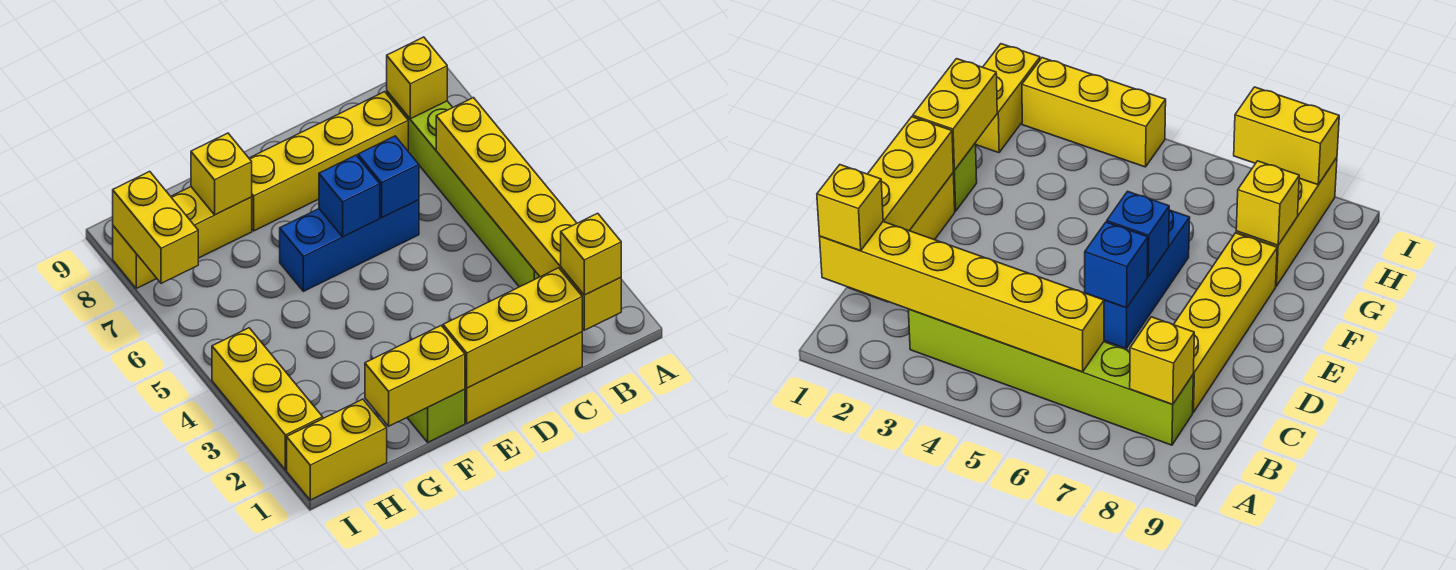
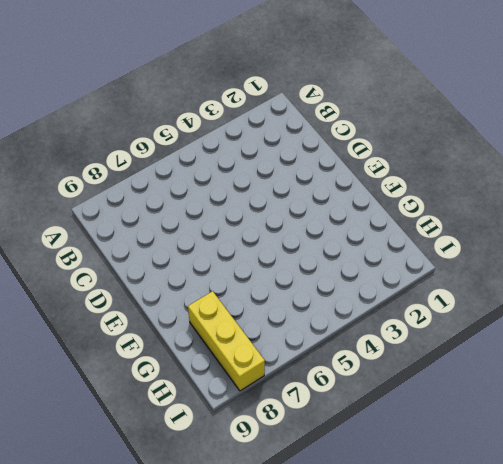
none -> lime brick B3:B8 level 1
none -> yellow brick C1:E1 level 1
none -> yellow brick C8:F8 level 1

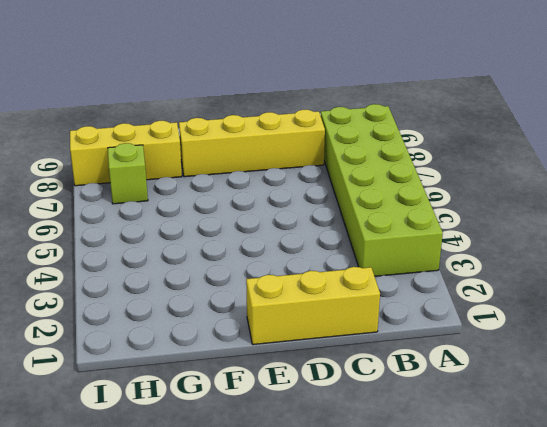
lime brick A3:B8 level 1 -> lime brick B3:B8 level 1
lime brick H7 level 1 -> lime brick F1 level 1
none -> blue brick D6:F6 level 1
none -> yellow brick H1:I1 level 1
none -> yellow brick I2:I4 level 1

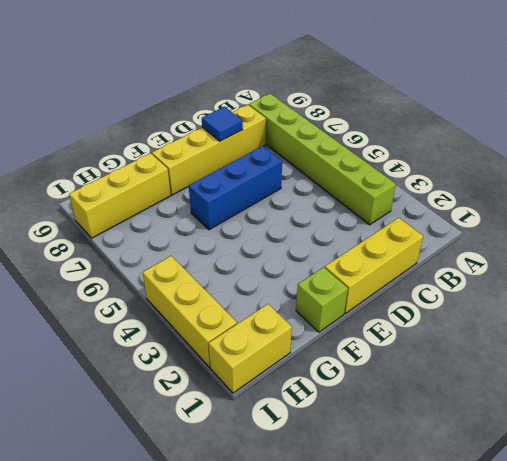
blue tile D8 level 2 -> none
none -> yellow brick B1:B6 level 2
none -> yellow brick B8 level 2
none -> yellow brick C1:E1 level 2

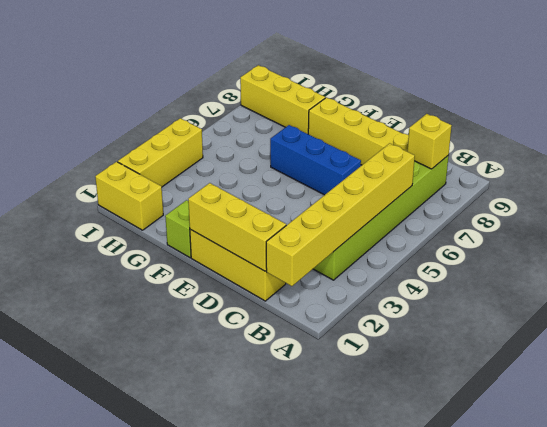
none -> blue brick D6 level 2
none -> blue brick E6 level 2
none -> yellow brick F1:G1 level 2

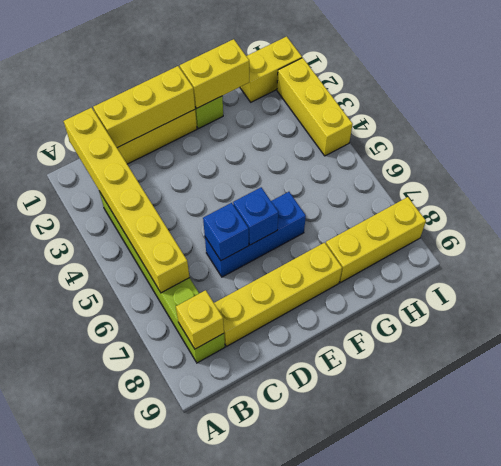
none -> yellow brick G8 level 2
none -> yellow brick I7:I8 level 2
none -> yellow brick B1 level 3

